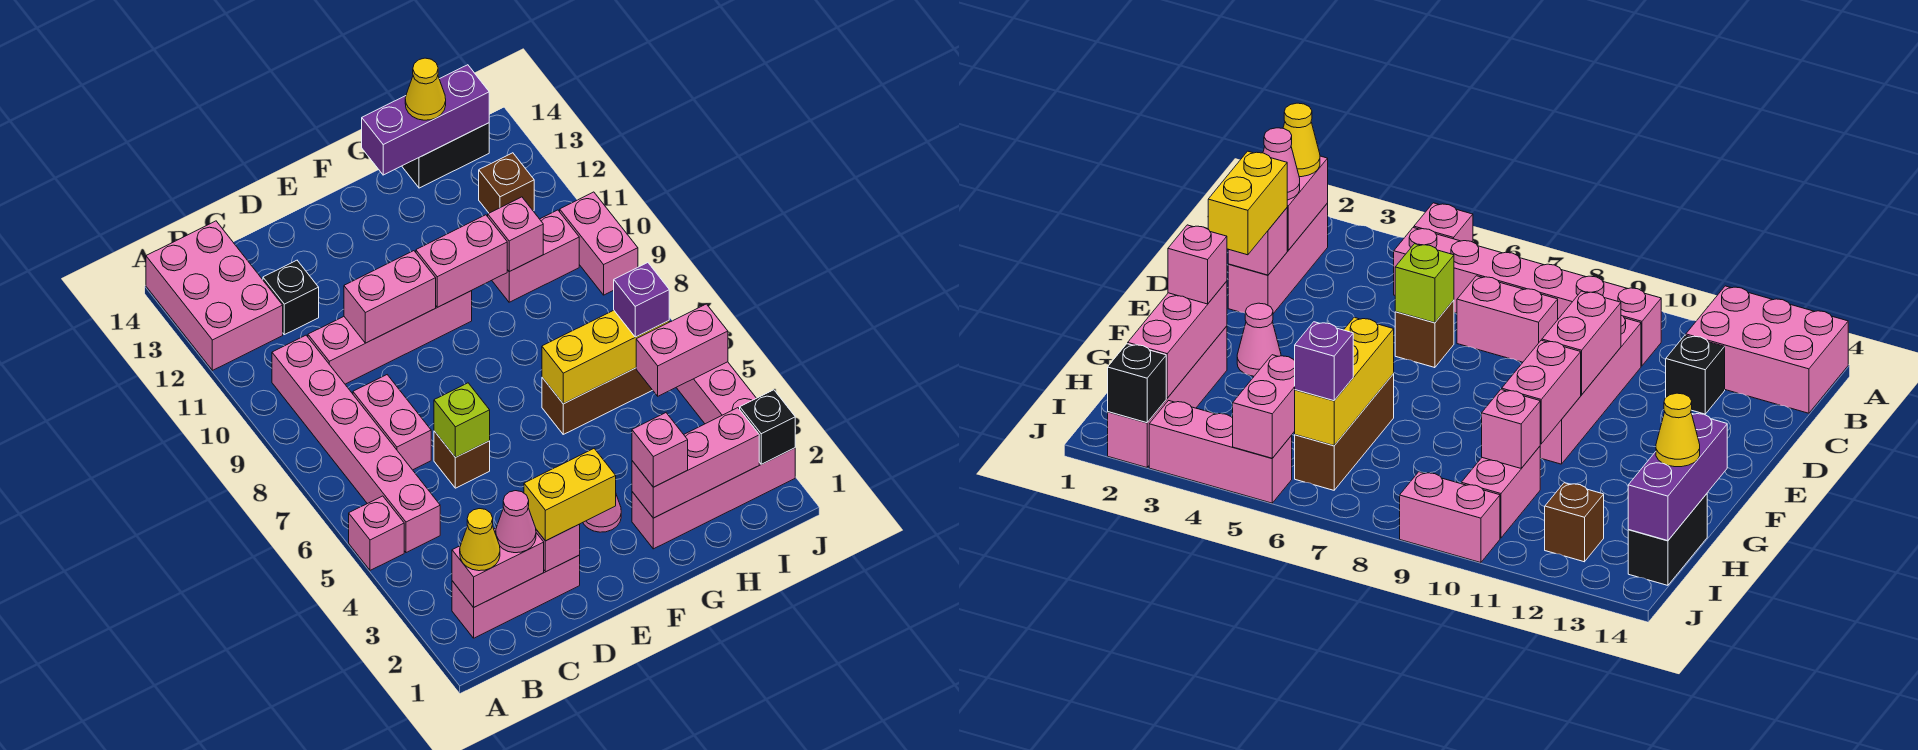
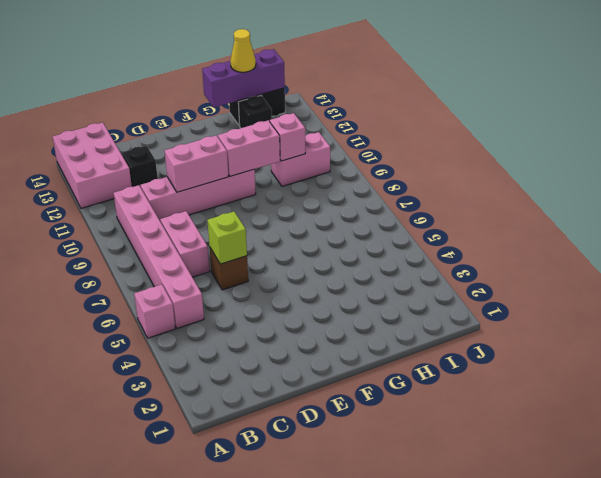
black brick H13 level 1 -> black brick J2 level 2
none -> pink brick B2:D2 level 1
none -> pink cone F3 level 1
none -> pink brick G2:J2 level 1
none -> brown brick G6:I6 level 1

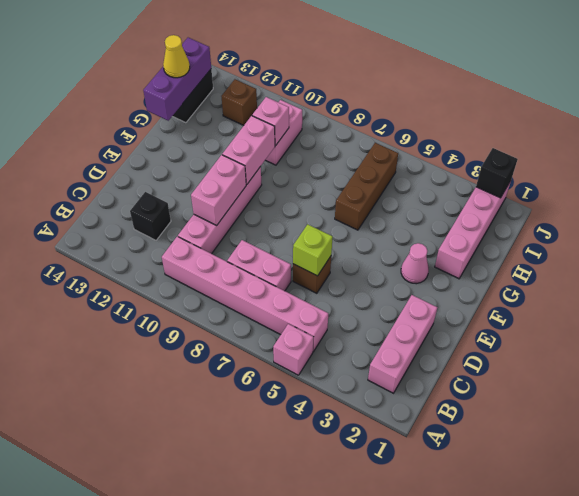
none -> pink brick A12:B14 level 1
none -> pink brick J3:J5 level 1
none -> pink brick J9:J10 level 1
none -> pink brick B2:C2 level 2

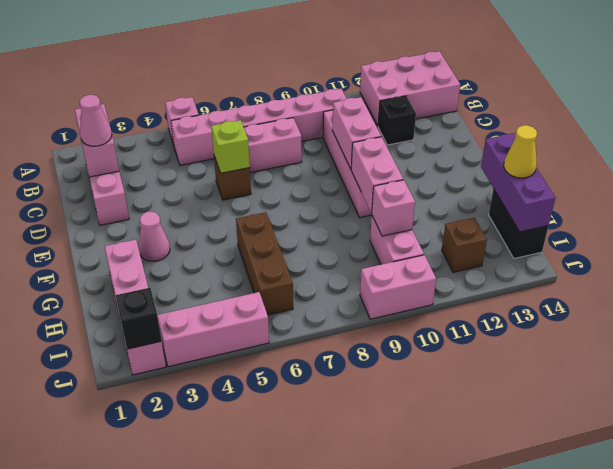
none -> pink brick D2 level 2
none -> pink brick G2:I2 level 2
none -> yellow brick G6:I6 level 2
none -> pink brick I5:J5 level 2

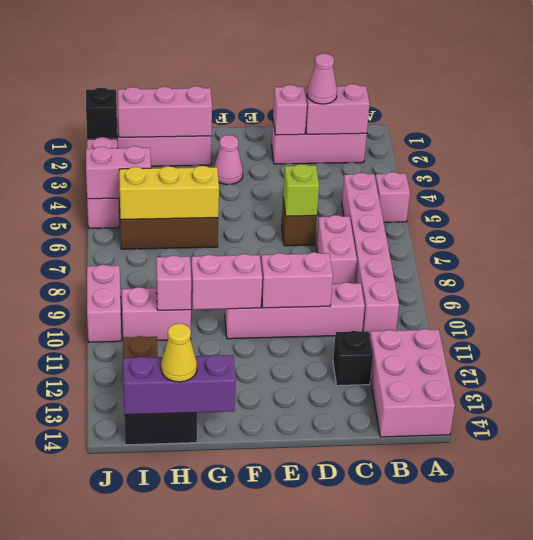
none -> yellow cone B2 level 3
none -> yellow brick D2:E2 level 3
none -> pink brick G2 level 3
none -> purple brick I6 level 3

